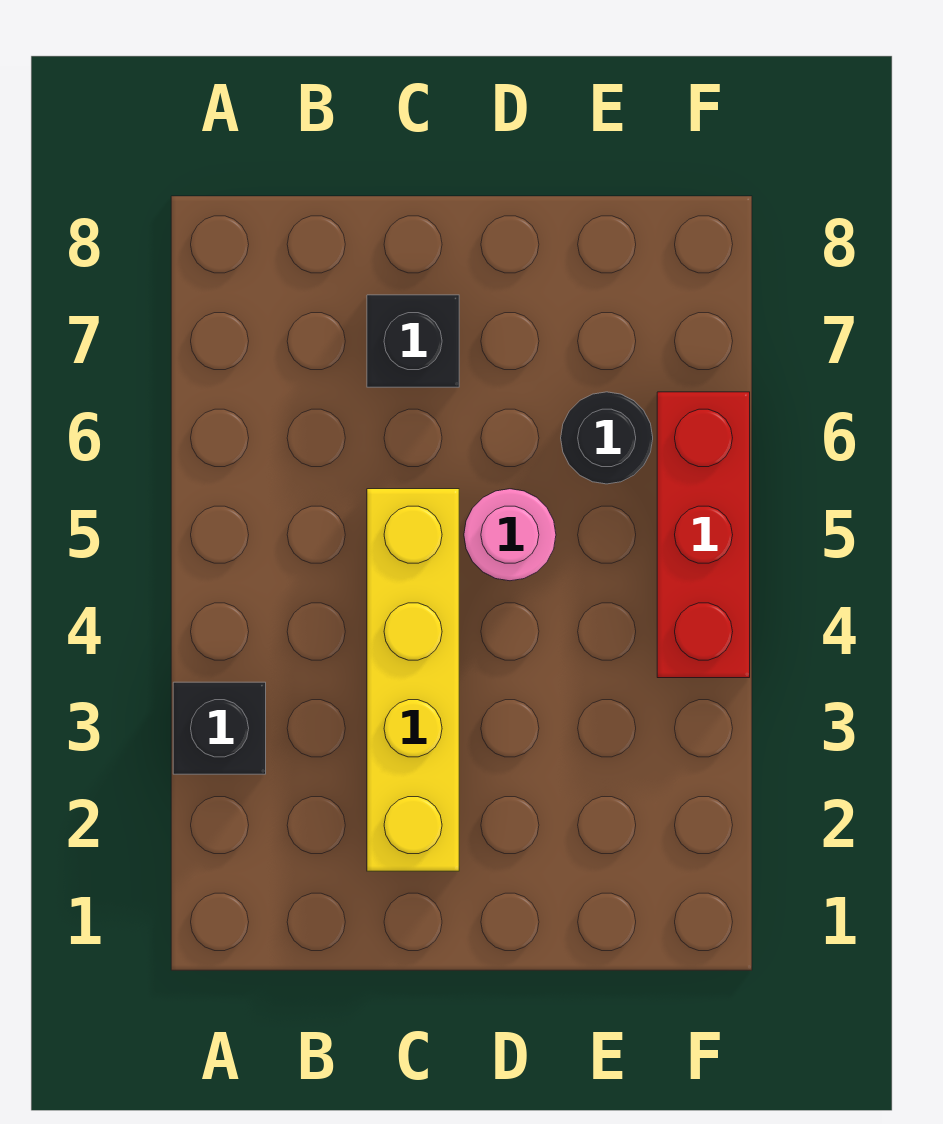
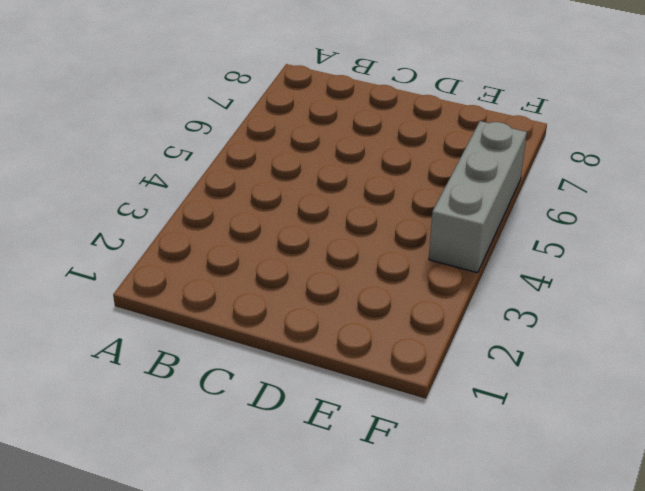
grey brick F4:F6 level 1 -> red brick F4:F6 level 1
none -> black brick A3 level 1
none -> yellow brick C2:C5 level 1

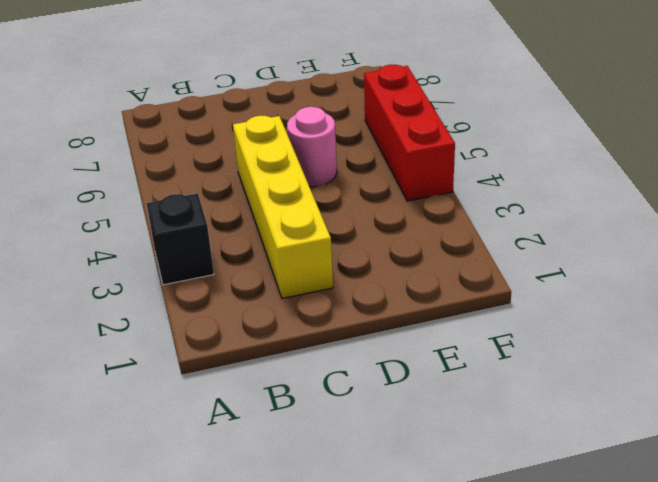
none -> black brick C7 level 1
none -> black round brick E6 level 1

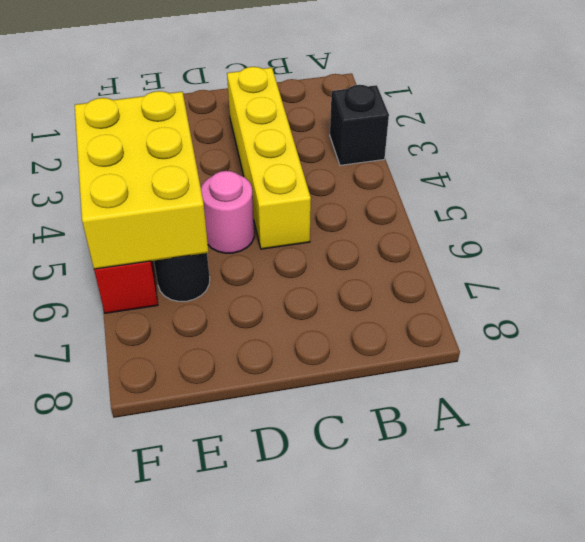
yellow brick E4:F6 level 2 -> none
none -> black brick C7 level 1

